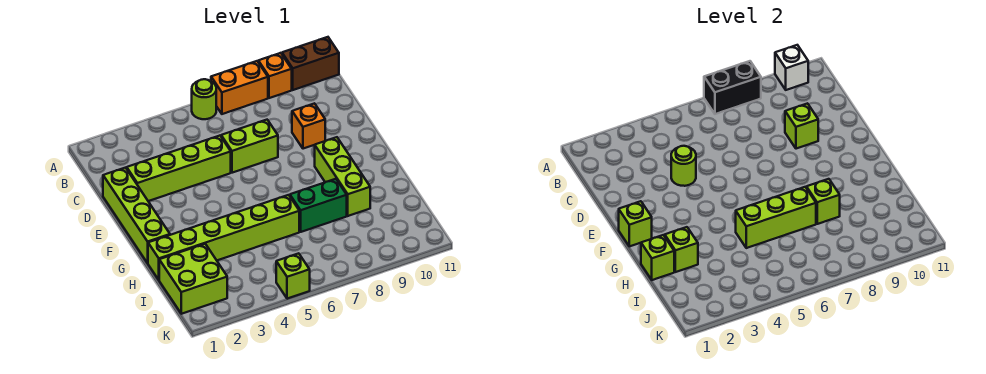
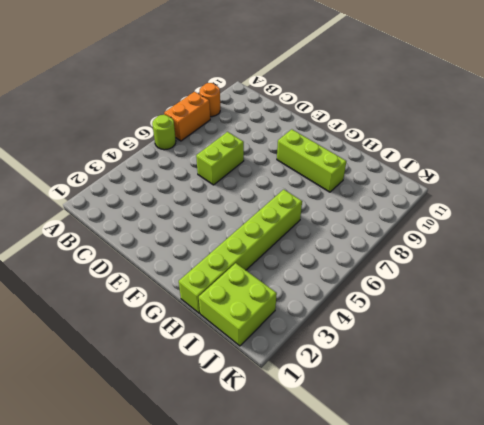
orange round brick A9 level 1 -> orange brick A9 level 1
none -> brown brick A10:A11 level 1
none -> lime brick D1:G1 level 1
none -> lime brick D2:D5 level 1

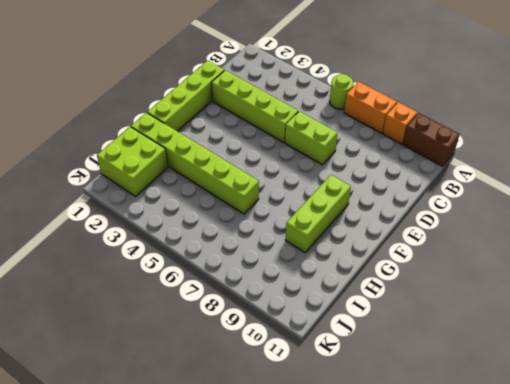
none -> orange brick D9 level 1
none -> green brick H7:H8 level 1
none -> lime brick K5 level 1

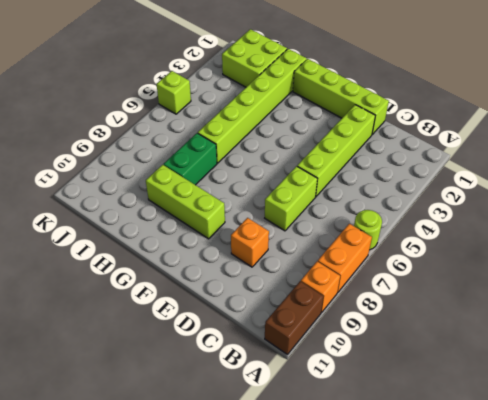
none -> black brick A7:A8 level 2
none -> white brick A10 level 2
none -> lime round brick D4 level 2

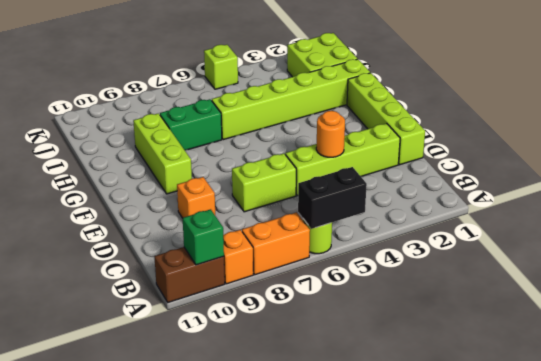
black brick A5:A6 level 2 -> black brick A7:A8 level 2
green brick A10 level 2 -> white brick A10 level 2
orange round brick D4 level 2 -> lime round brick D4 level 2
none -> lime brick D9 level 2
none -> lime brick F1 level 2
none -> lime brick H1 level 2

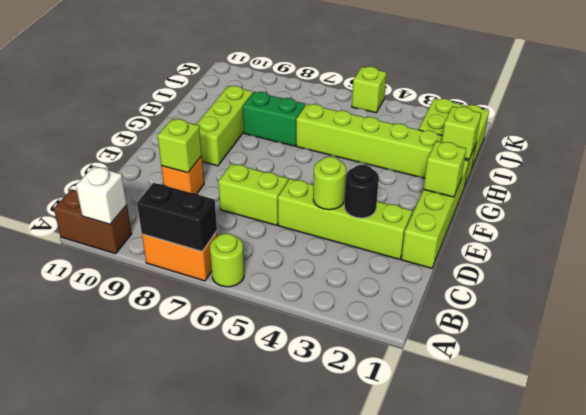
black round brick D3 level 2 -> none
none -> orange brick A9 level 1
none -> lime brick H2 level 2
none -> lime brick H5:H7 level 2

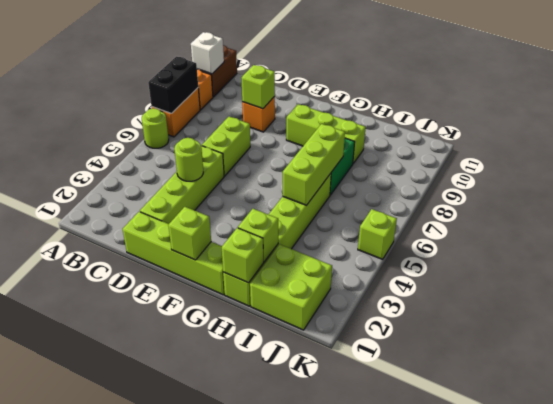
none -> lime brick H8 level 2

